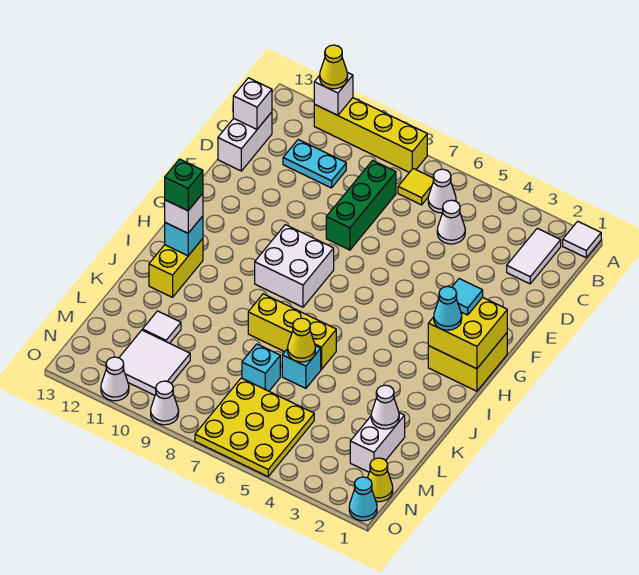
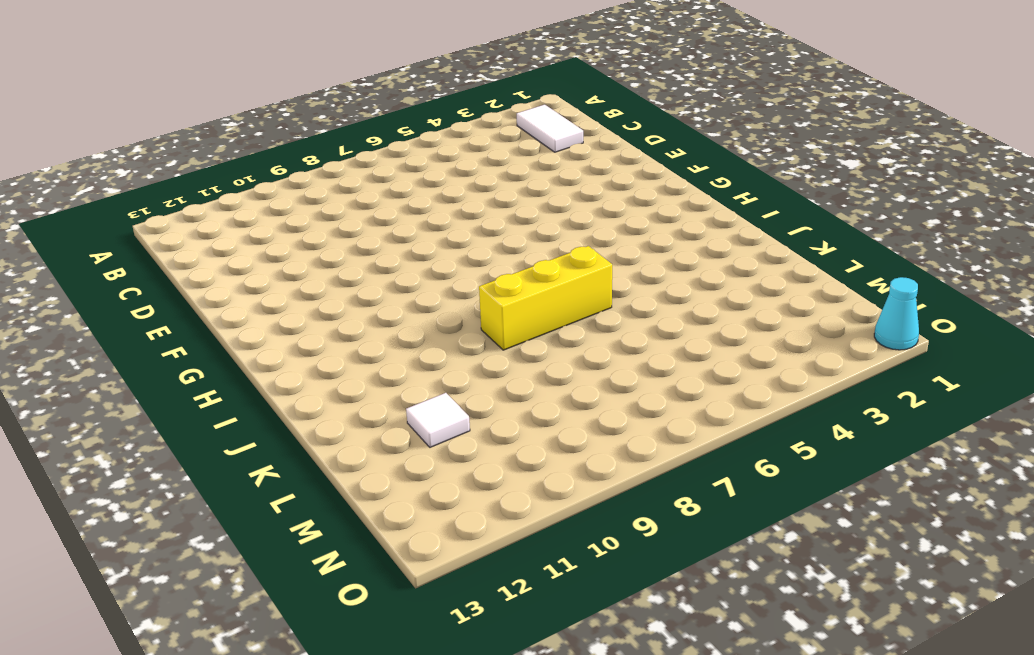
none -> white tile A1 level 1
none -> yellow brick A8:A11 level 1
none -> white cone B6 level 1
none -> yellow tile B7 level 1

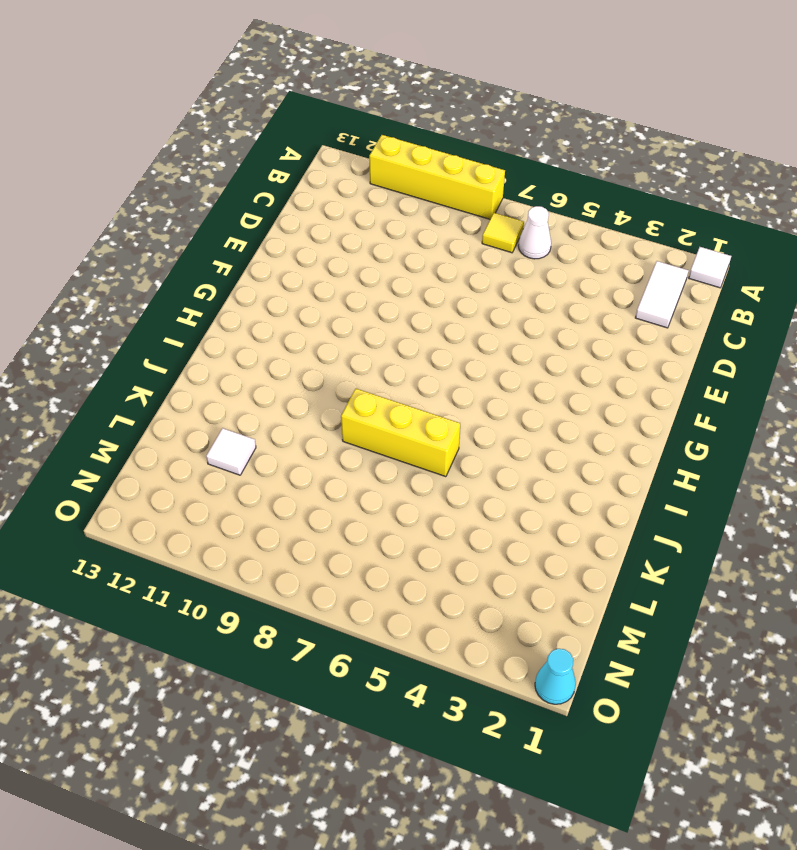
none -> white cone C5 level 1
none -> green brick C8:E8 level 1
none -> cyan plate C10:C11 level 1
none -> white brick C13:D13 level 1

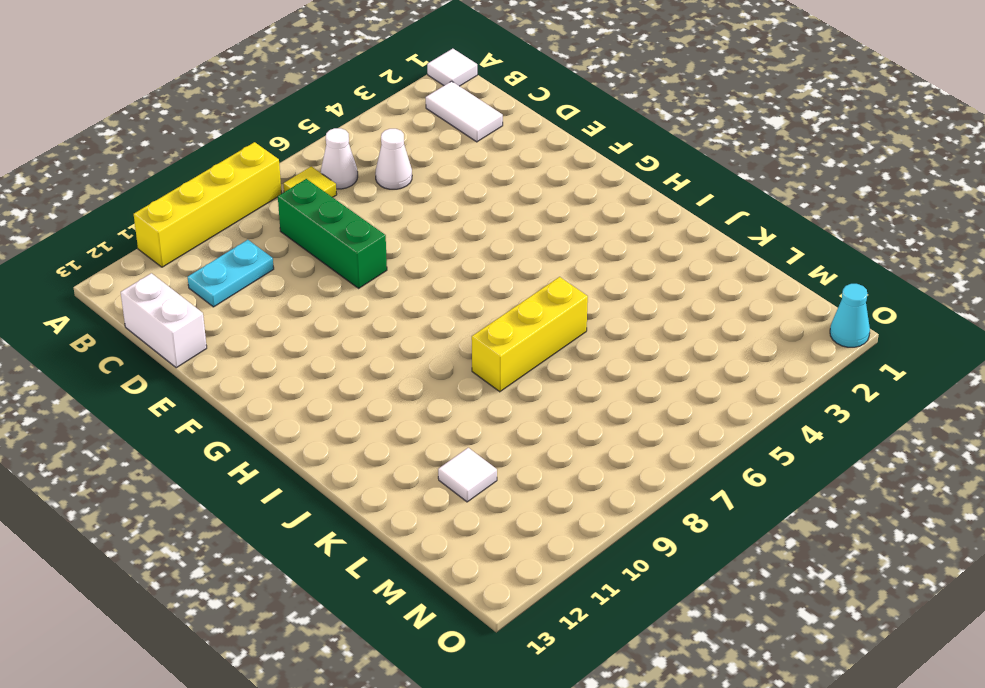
none -> yellow brick G1:H2 level 1
none -> white brick G8:H9 level 1
none -> yellow brick I12:J12 level 1
none -> cyan brick K6 level 1

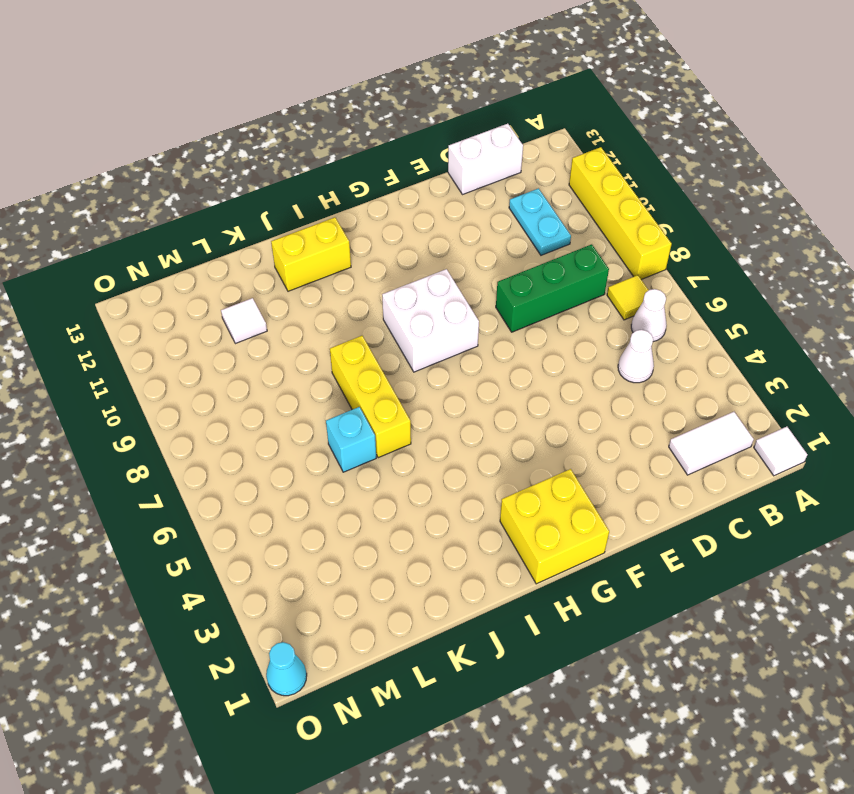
none -> white brick L2:M2 level 1
none -> cyan brick L7 level 1
none -> yellow plate M5:O7 level 1
none -> white tile M10:N11 level 1

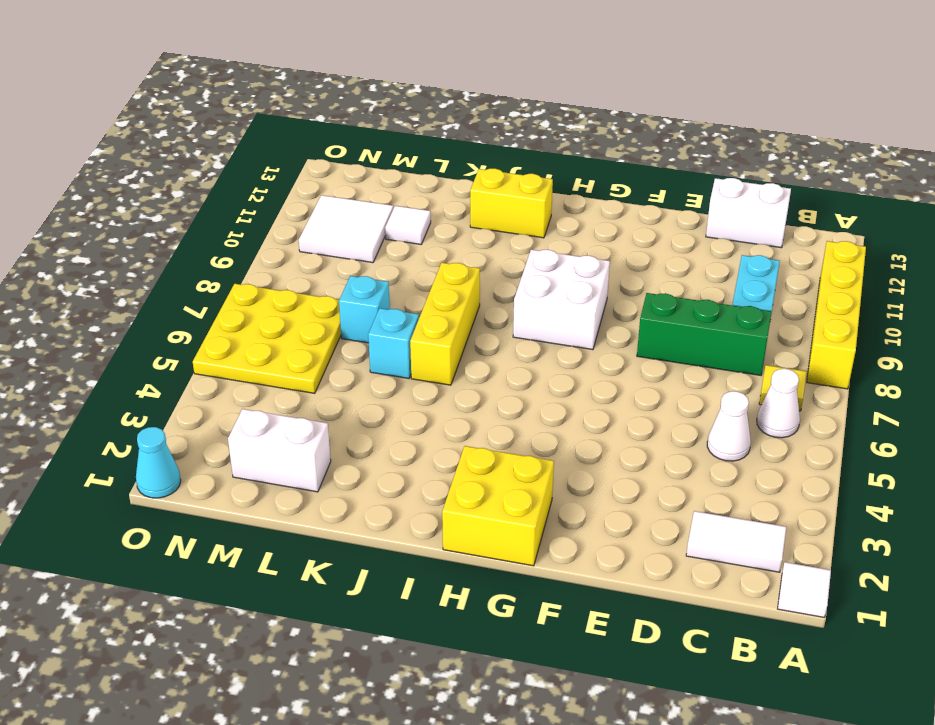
none -> yellow cone N1 level 1
none -> white cone O9 level 1
none -> white cone O11 level 1
none -> white brick A11 level 2

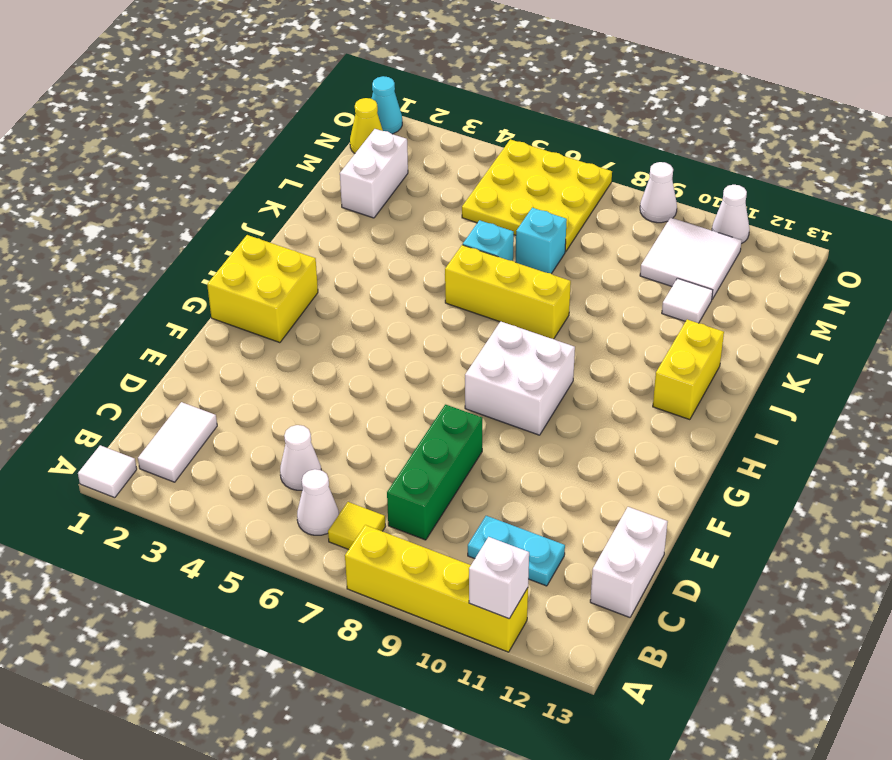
none -> white brick C13 level 2
none -> yellow brick G1:H2 level 2
none -> cyan brick I12 level 2
none -> yellow cone K6 level 2

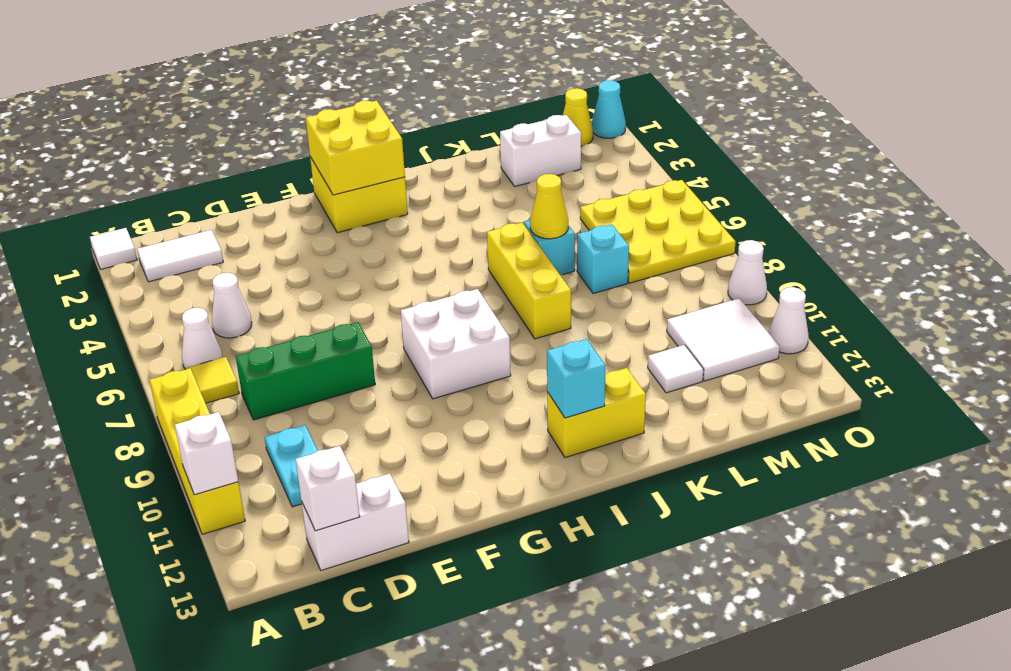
none -> white cone L2 level 2
none -> yellow cone A11 level 3
none -> cyan tile G2 level 3
none -> cyan cone H2 level 3

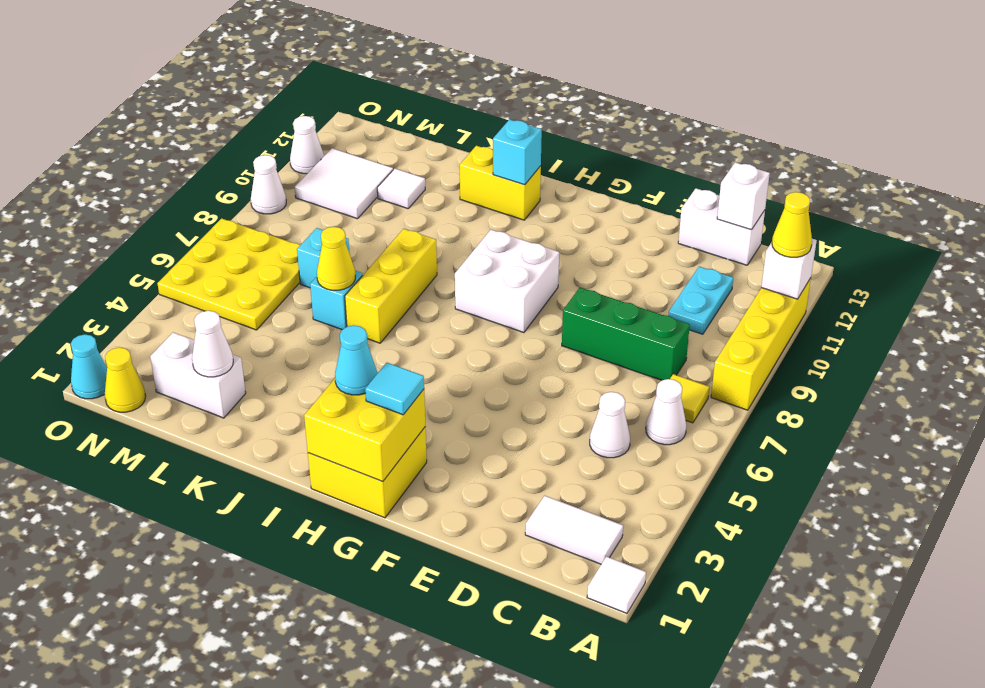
none -> white brick I12 level 3
none -> green brick I12 level 4

